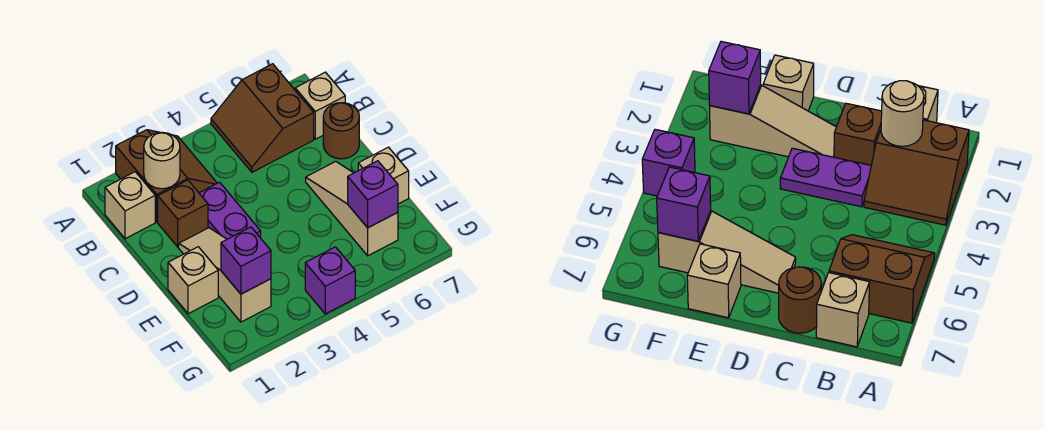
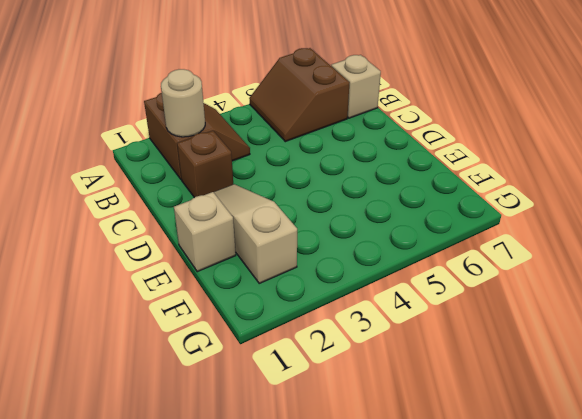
none -> tan brick B1 level 1
none -> purple plate C3:D3 level 1
none -> brown round brick C7 level 1

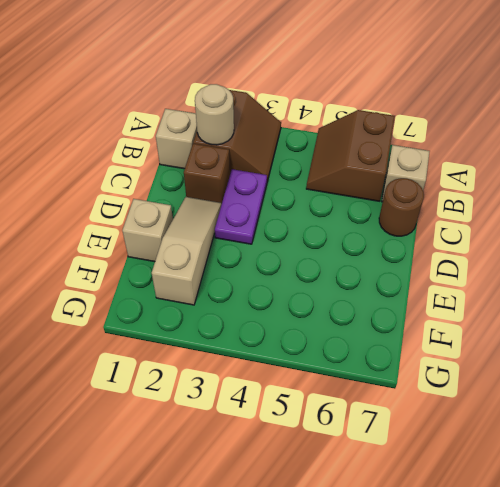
none -> tan slope D6:F6 level 1 top F
none -> tan brick E7 level 1
none -> purple brick G4 level 1

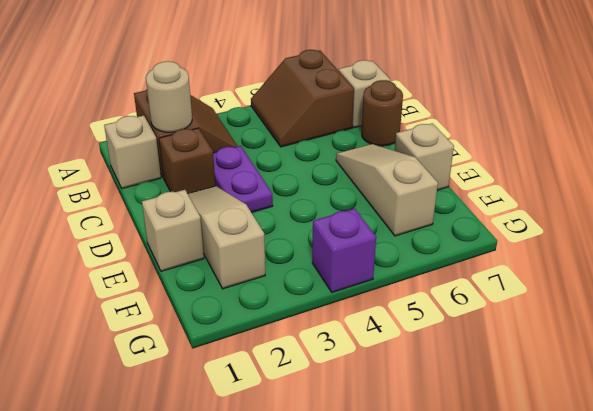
none -> purple brick F2 level 2
none -> purple brick F6 level 2

